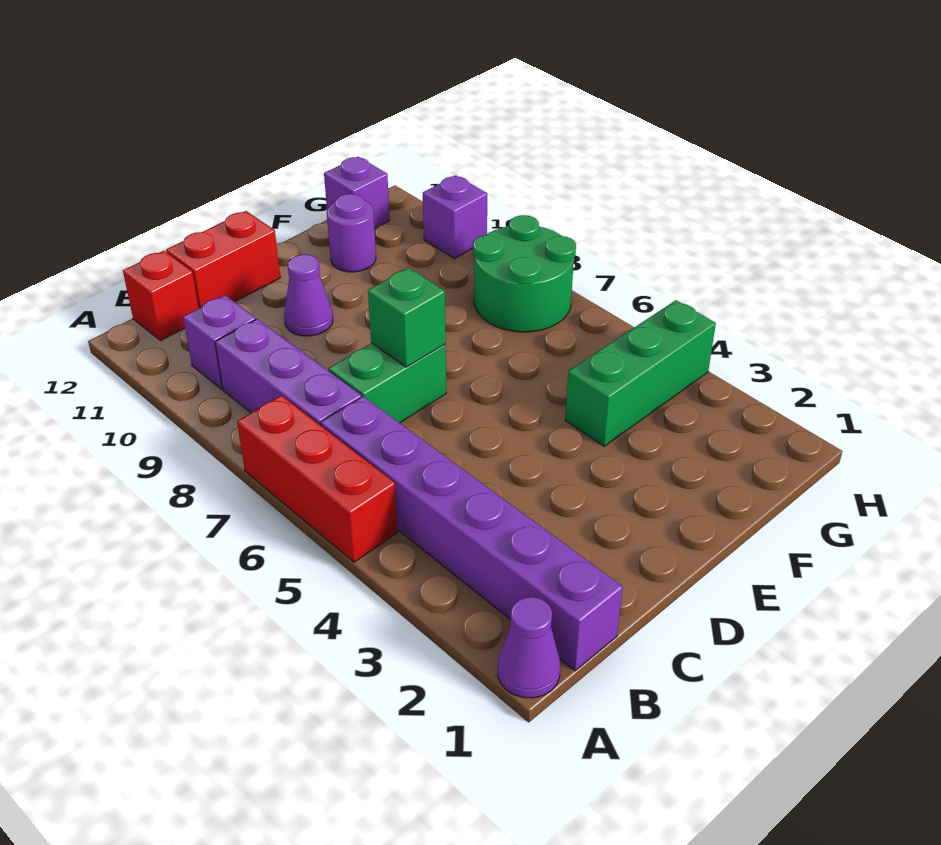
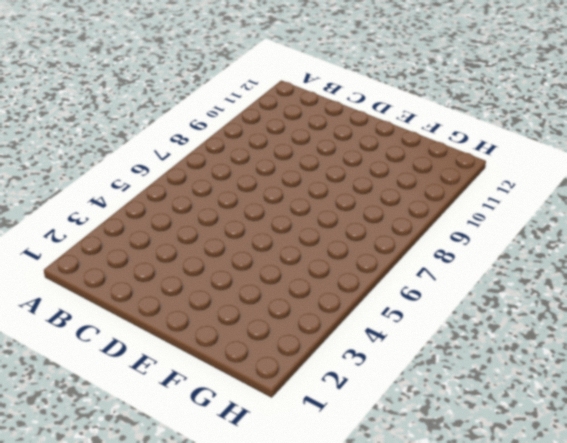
none -> purple cone A1 level 1
none -> red brick A5:A7 level 1
none -> purple brick B1:B6 level 1

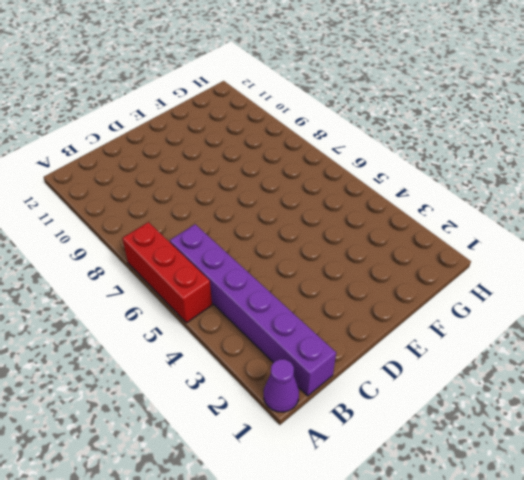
none -> purple brick B7:B9 level 1
none -> purple brick B10 level 1
none -> red brick B12 level 1

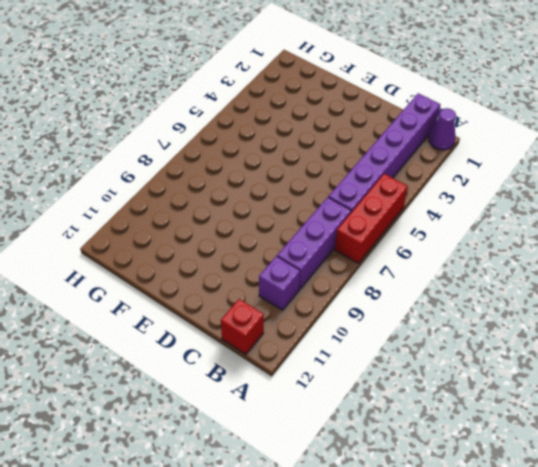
none -> green brick C7:D7 level 1
none -> red brick C12:D12 level 1
none -> purple cone D10 level 1

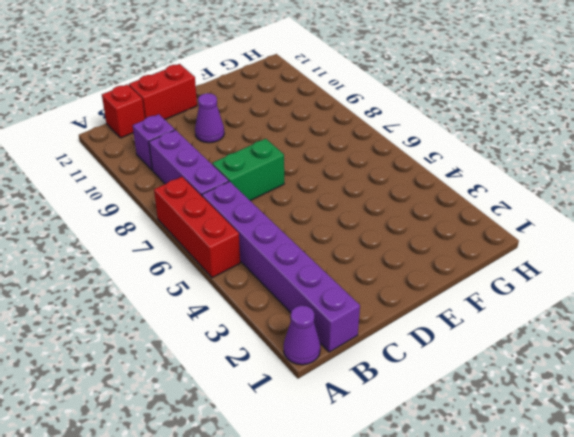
none -> green brick F4:H4 level 1
none -> purple round brick F11 level 1
none -> green round brick G7:H8 level 1

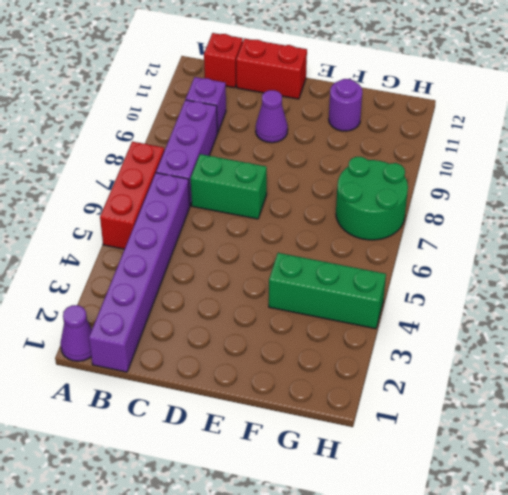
none -> purple brick G12 level 1
none -> purple brick H10 level 1
none -> green brick D7 level 2

